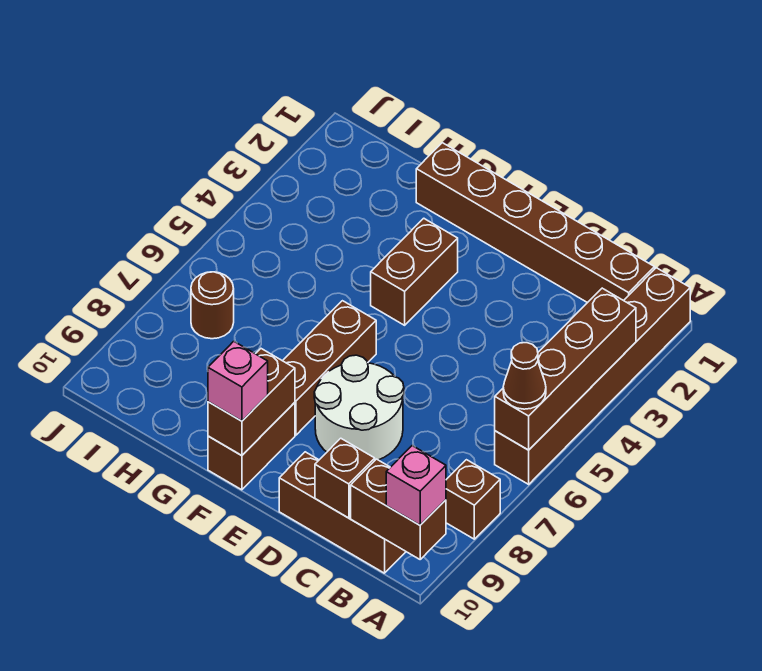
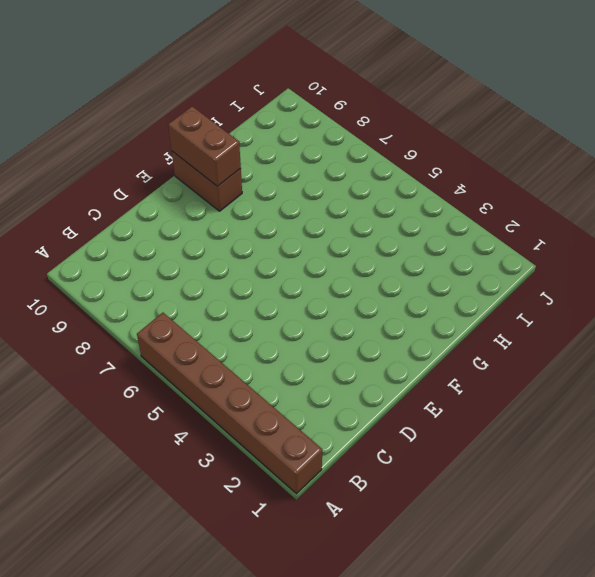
none -> brown brick A8 level 1
none -> brown brick B1:G1 level 1
none -> brown brick B10:D10 level 1

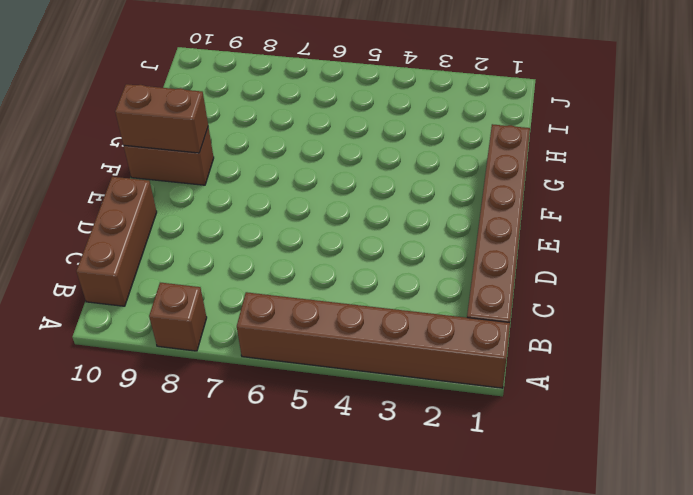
none -> white round brick D7:E8 level 1
none -> brown brick F3:F4 level 1
none -> brown brick F6:F8 level 1

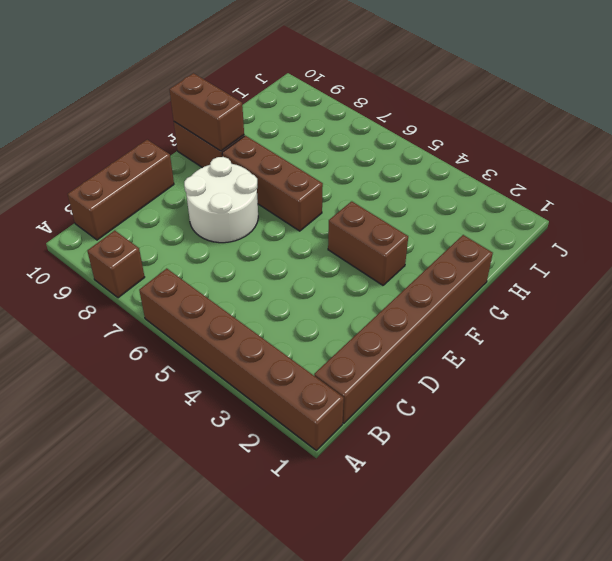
none -> brown round brick I7 level 1
none -> brown brick A3:A6 level 2
none -> brown brick A10:B10 level 2

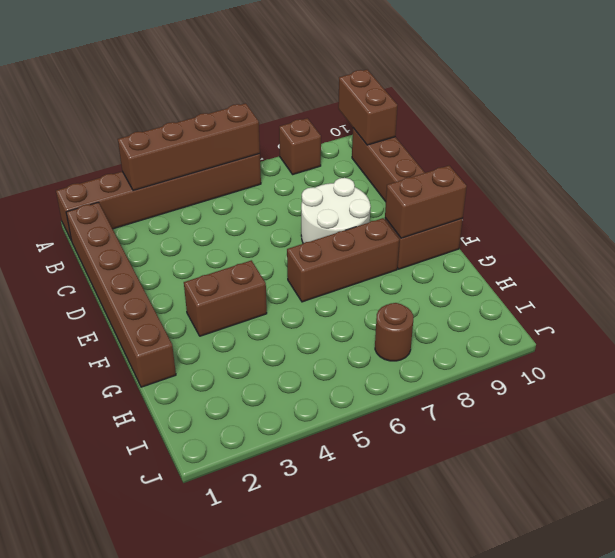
none -> brown brick C10 level 2
none -> brown cone A6 level 3
none -> pink brick A10 level 3

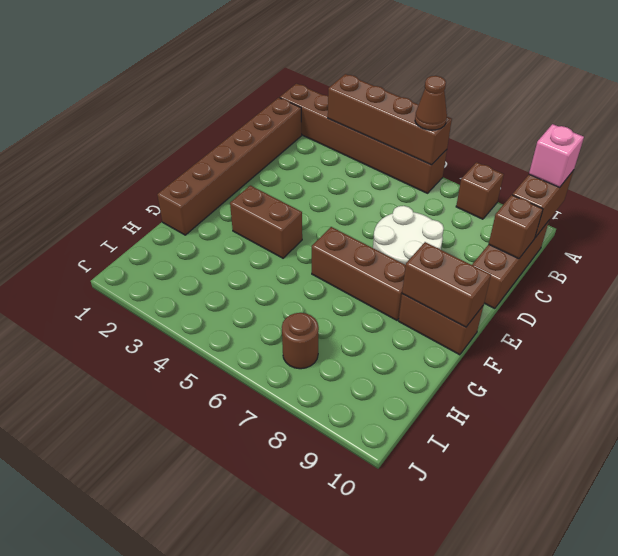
none -> pink brick F10 level 3

